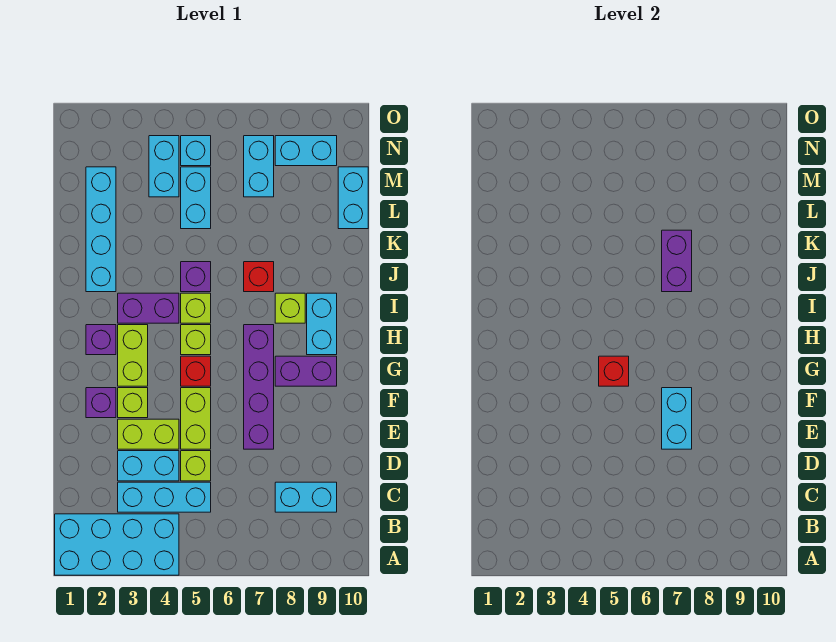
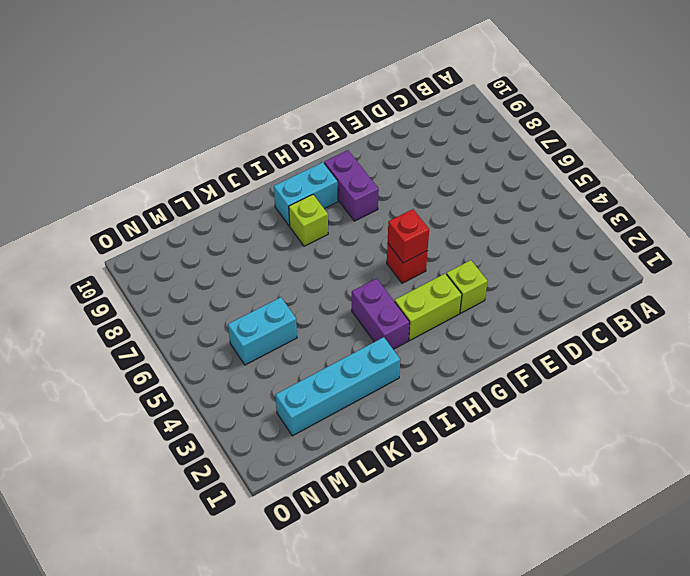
none -> cyan brick A1:B4 level 1
none -> cyan brick C3:C5 level 1
none -> cyan brick C8:C9 level 1
none -> cyan brick D3:D4 level 1

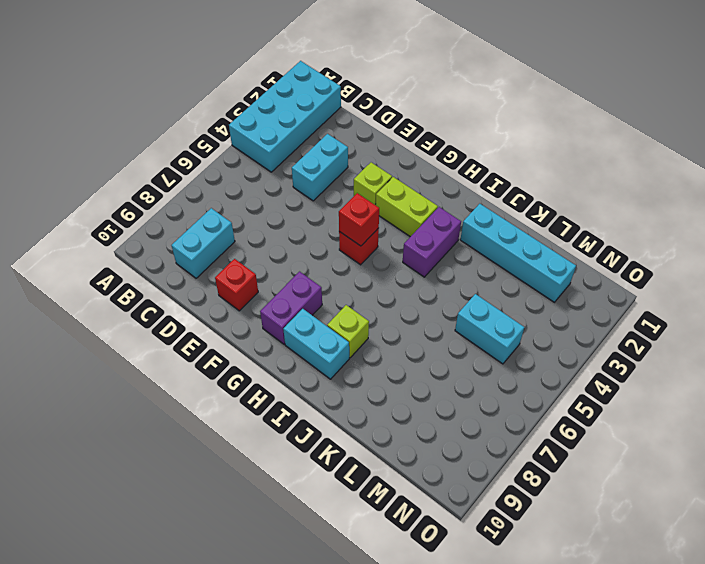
red brick E9 level 1 -> red brick J7 level 1
none -> cyan brick C3:C5 level 1
none -> lime brick D5 level 1
none -> lime brick E3:E4 level 1
none -> lime brick E5:F5 level 1

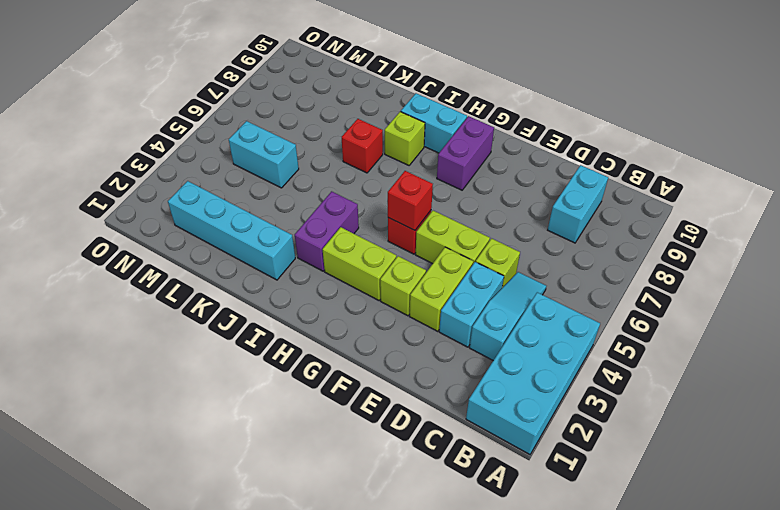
cyan slope C3:C5 level 1 top 3 -> cyan brick C3:C5 level 1
none -> purple brick E7:H7 level 1
none -> purple brick F2 level 1
none -> purple brick H2 level 1
none -> lime brick H5 level 1

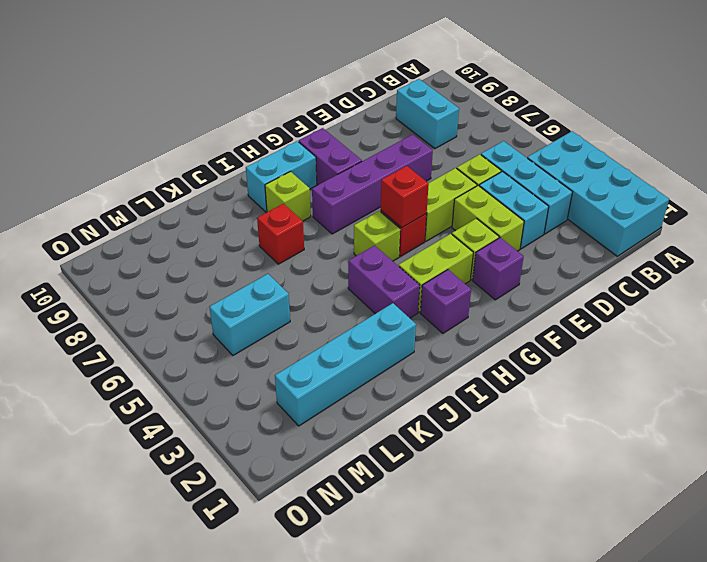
none -> lime brick I5 level 1
none -> purple brick J5 level 1
none -> cyan brick L10:M10 level 1
none -> cyan brick M4:N4 level 1

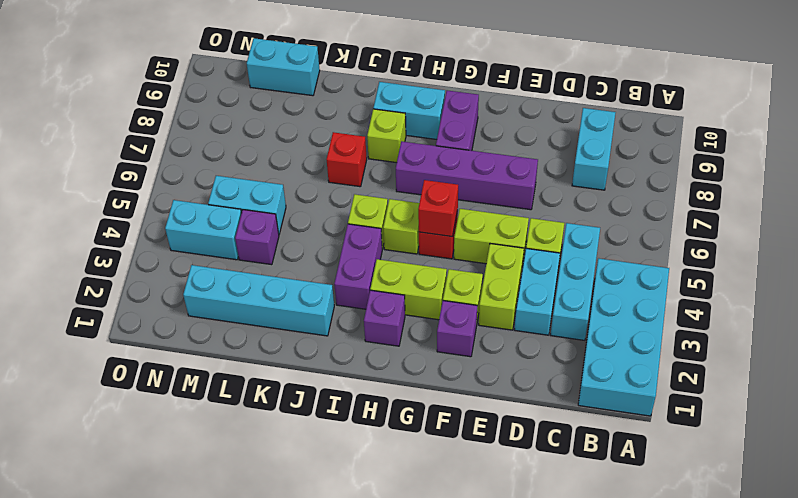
purple brick L4 level 1 -> purple brick J5 level 1
none -> cyan brick M7:N7 level 1
none -> cyan brick N5 level 1
none -> cyan brick N8:N9 level 1
none -> cyan brick E7:F7 level 2

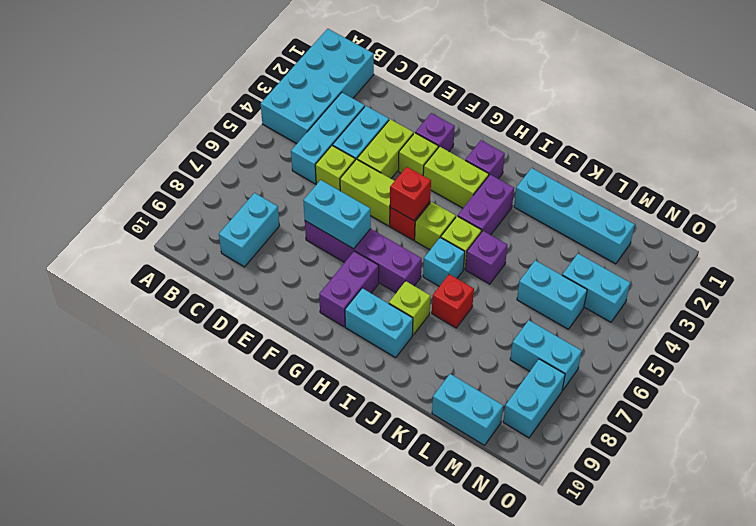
cyan brick I6 level 1 -> cyan brick N5 level 1
none -> purple brick J7:K7 level 2

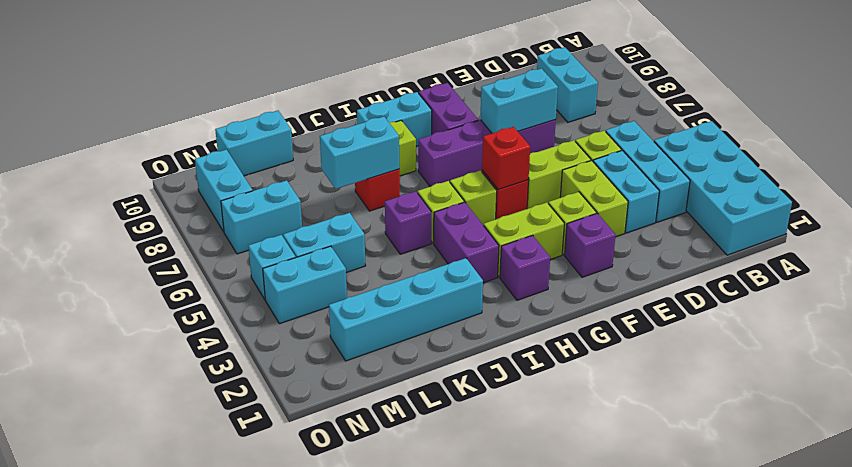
cyan brick J7:K7 level 2 -> purple brick J7:K7 level 2

